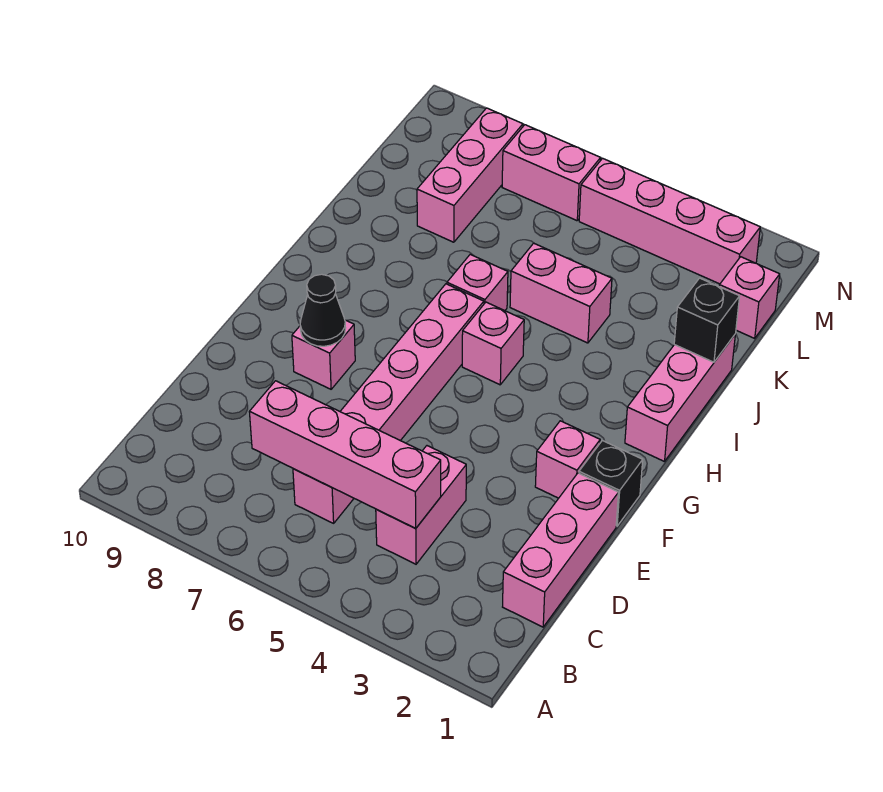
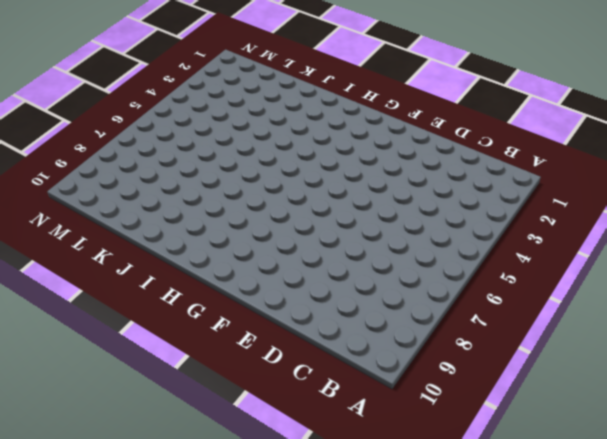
none -> pink brick C1:E1 level 1
none -> pink brick C4:D4 level 1
none -> pink brick C6:H6 level 1

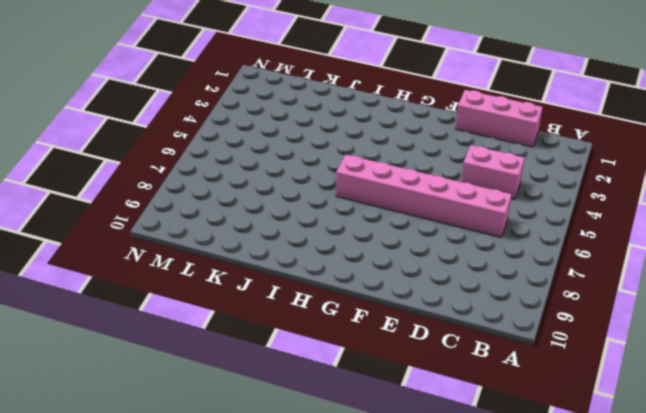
none -> black brick F1 level 1
none -> pink brick F2 level 1
none -> pink brick F8 level 1

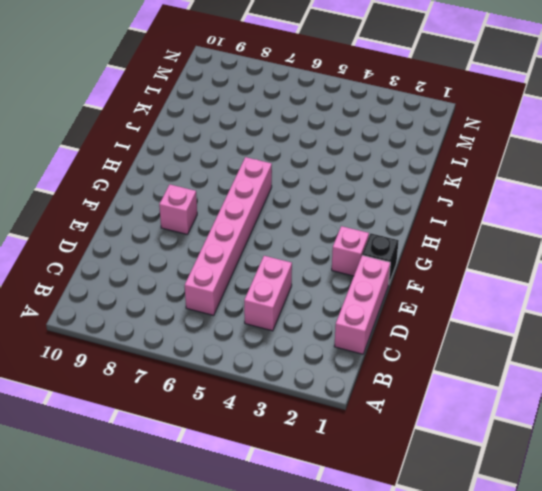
none -> pink brick H1:J1 level 1
none -> pink brick H5 level 1
none -> pink brick I6 level 1

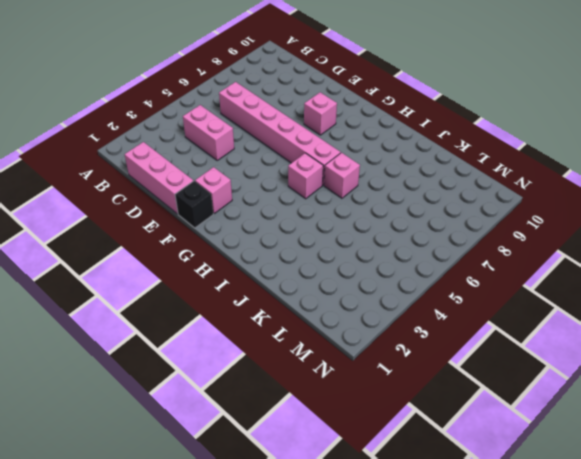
none -> pink brick H1:J1 level 1
none -> pink brick J4:J5 level 1
none -> pink brick K8:M8 level 1

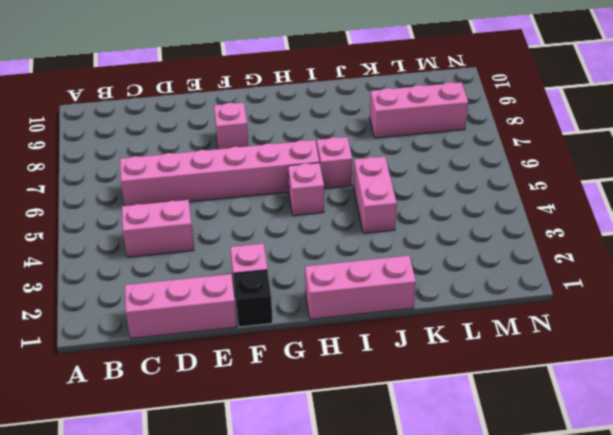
none -> pink brick L1 level 1
none -> pink brick M2:M5 level 1
none -> pink brick M6:M7 level 1

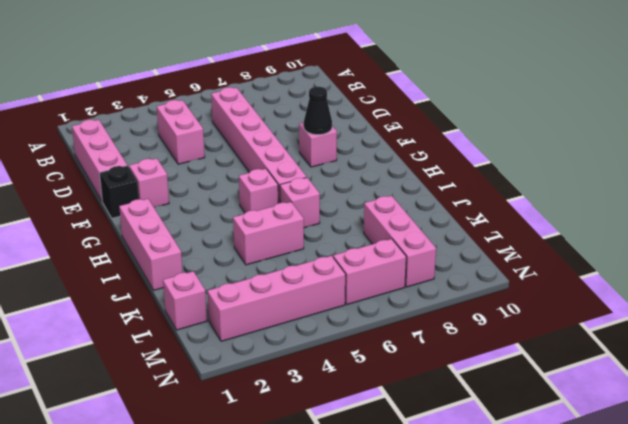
none -> pink brick C4:C7 level 2
none -> black brick J1 level 2

